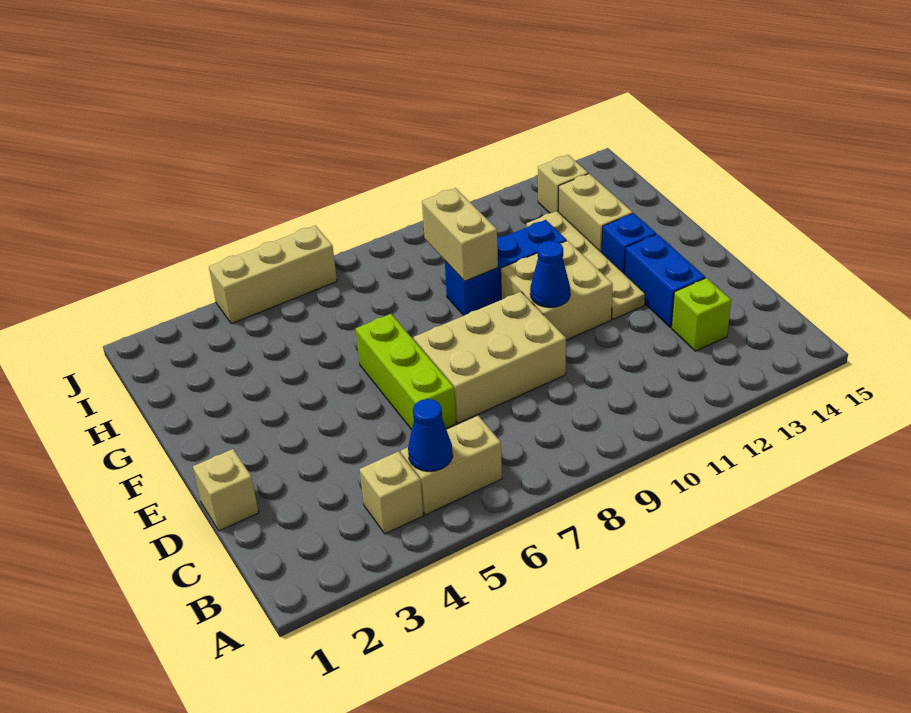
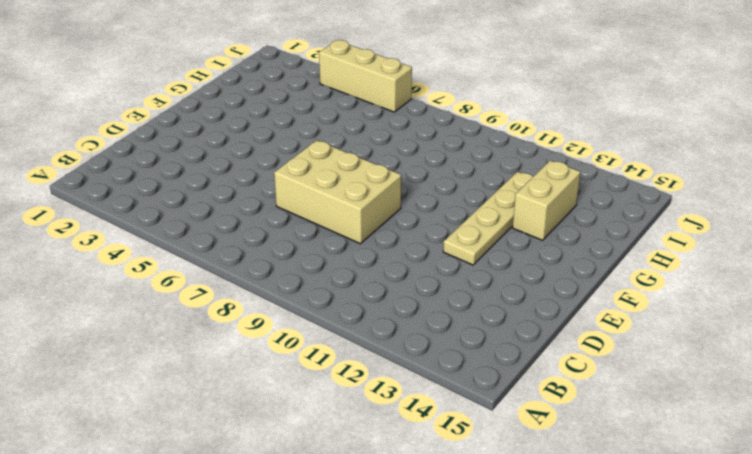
none -> tan brick B4 level 1
none -> tan brick B5:B6 level 1
none -> lime brick C13 level 1

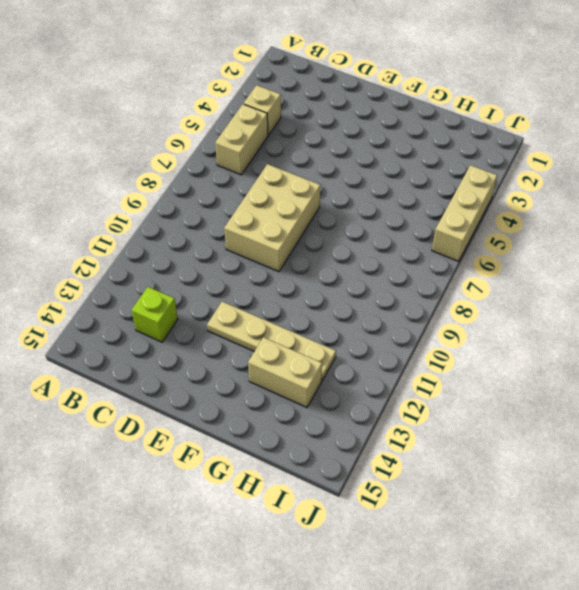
none -> tan brick D1 level 1
none -> lime brick D6:F6 level 1
none -> blue brick D13:E13 level 1

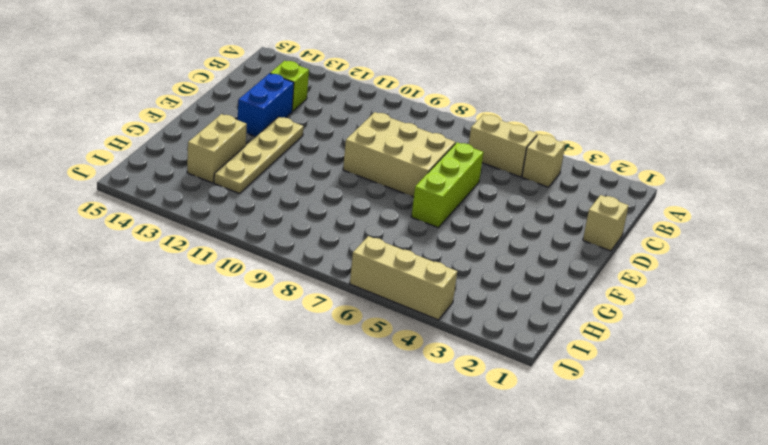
none -> tan brick E10:F11 level 1
none -> blue brick F13 level 1
none -> blue brick G9:G11 level 1

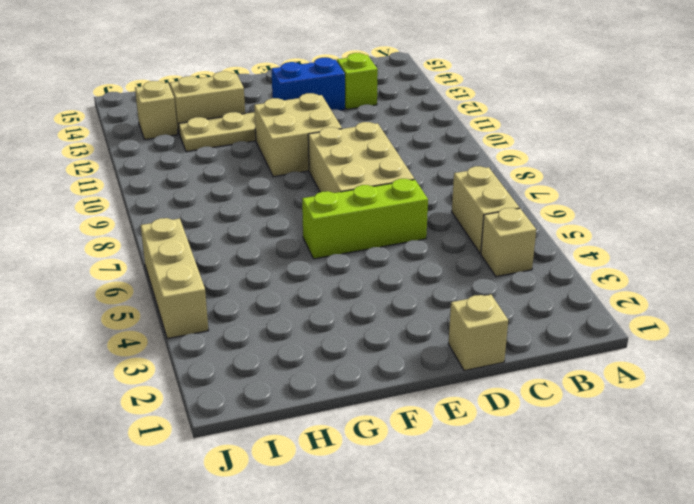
none -> blue brick F13 level 1
none -> blue brick G9:G11 level 1
none -> blue cone B5 level 2

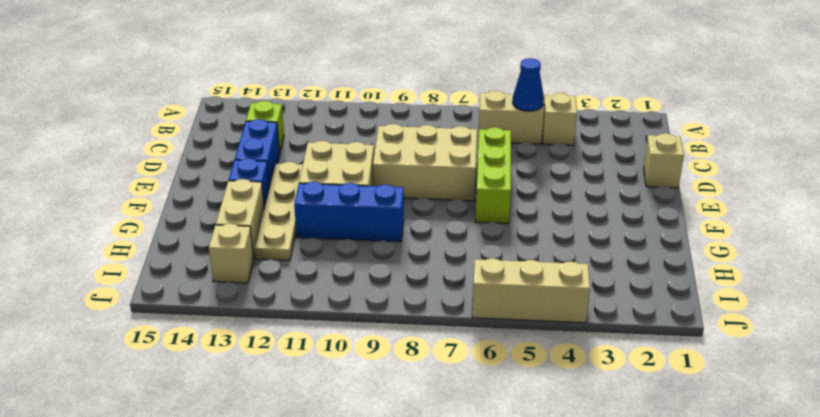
none -> blue cone E10 level 2
none -> tan brick G9:H9 level 2

